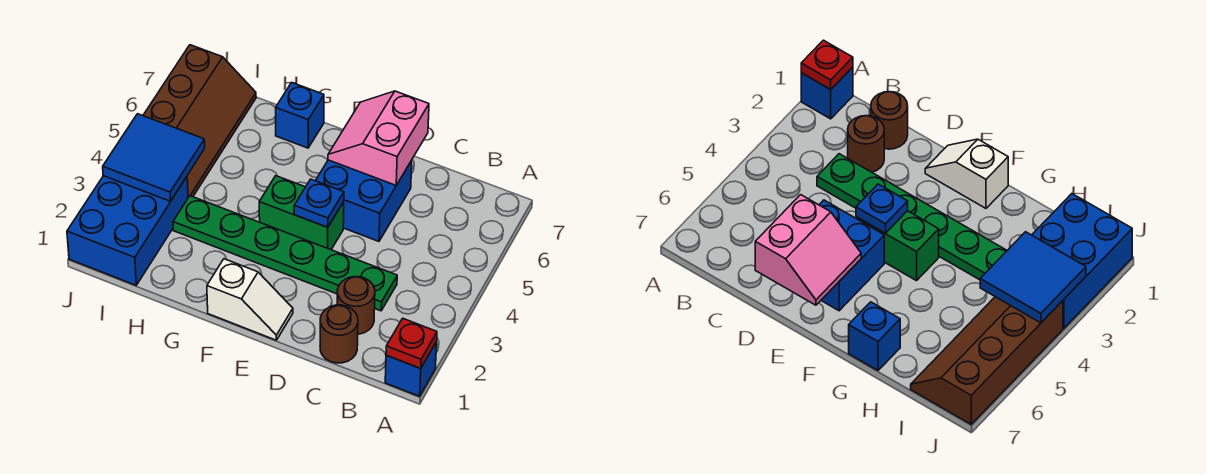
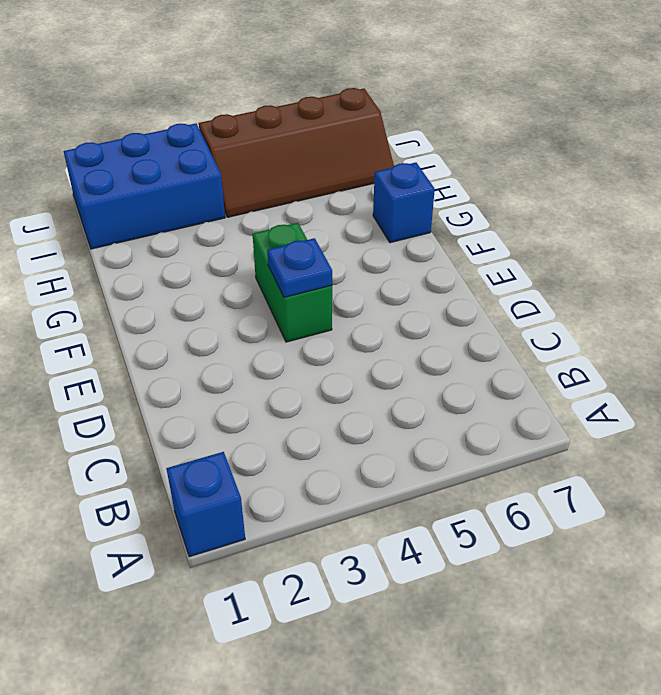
none -> brown round brick C1 level 1
none -> brown round brick C2 level 1
none -> green plate C3:H3 level 1

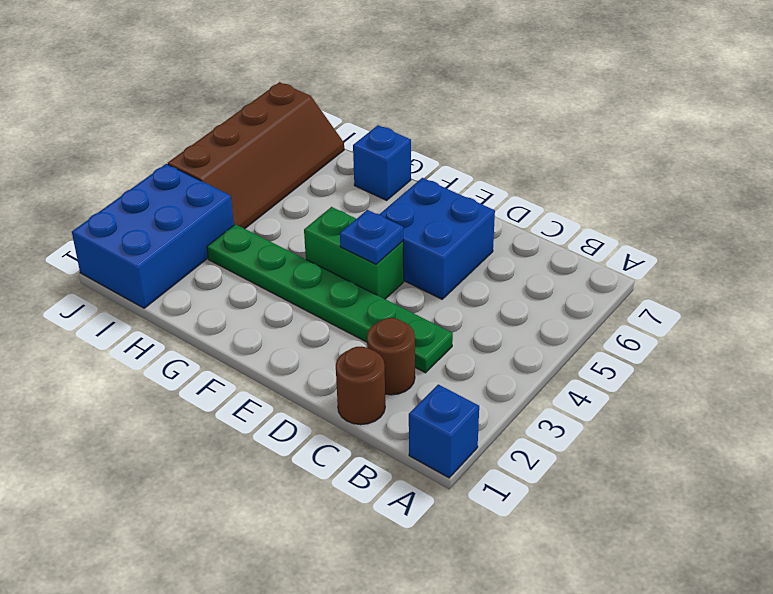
none -> white slope E1:F1 level 1 top F
none -> red plate A1 level 2
none -> pink slope D6:E7 level 2 top D

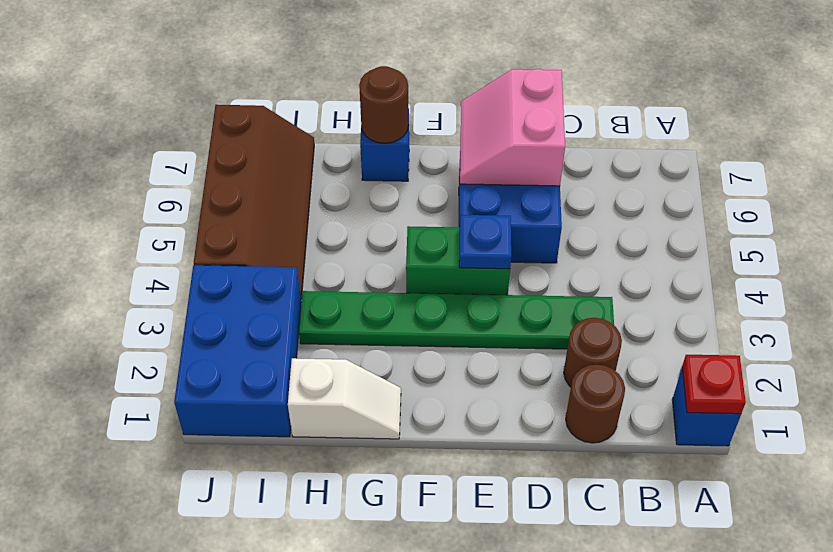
white slope G1:H1 level 1 top H -> white slope E1:F1 level 1 top F
brown round brick G7 level 2 -> none
none -> blue tile I3:J4 level 2

